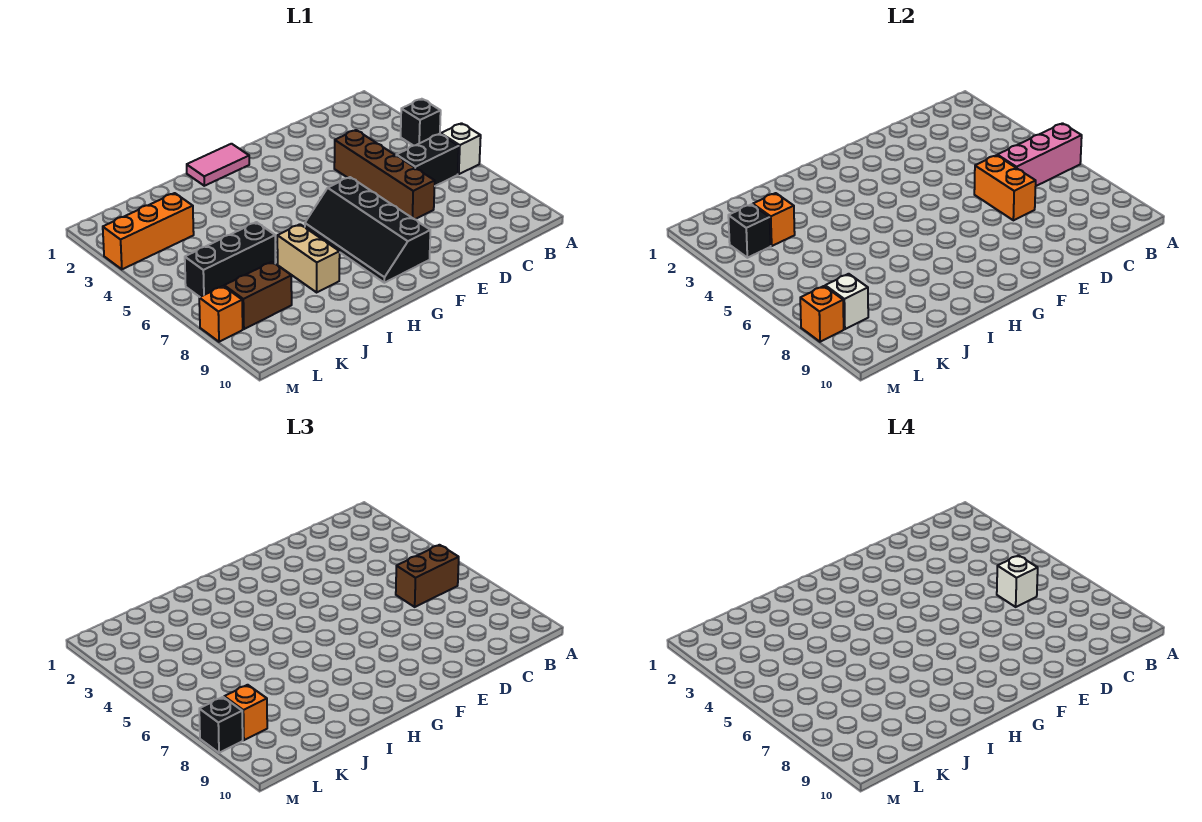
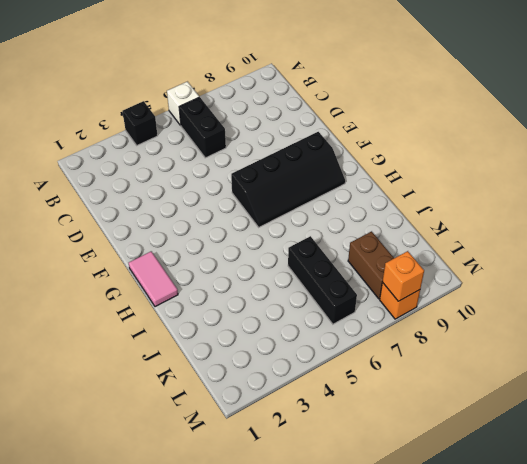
none -> brown brick D4:D7 level 1
none -> tan brick I7:I8 level 1
none -> orange brick K3:M3 level 1

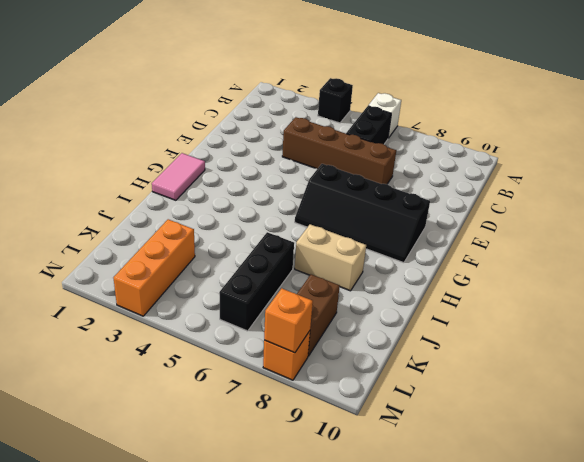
none -> pink brick A6:C6 level 2
none -> orange brick D6:D7 level 2
none -> orange brick K3 level 2

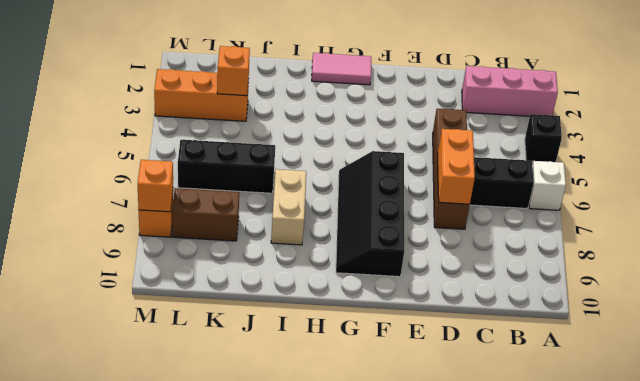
pink brick A2:C2 level 1 -> pink brick A6:C6 level 2
none -> black brick L3 level 2
none -> white brick L8 level 2
none -> brown brick B6:C6 level 3

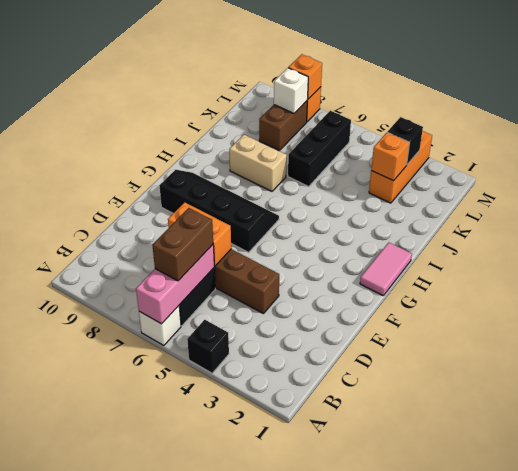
none -> orange brick L8 level 3
none -> black brick M8 level 3
none -> white brick C6 level 4

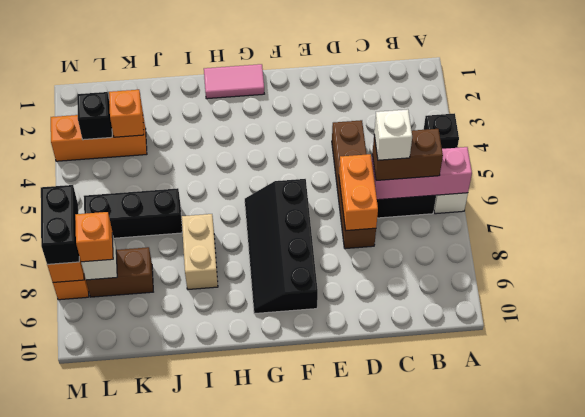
black brick M7:M8 level 3 -> black brick M8 level 3

